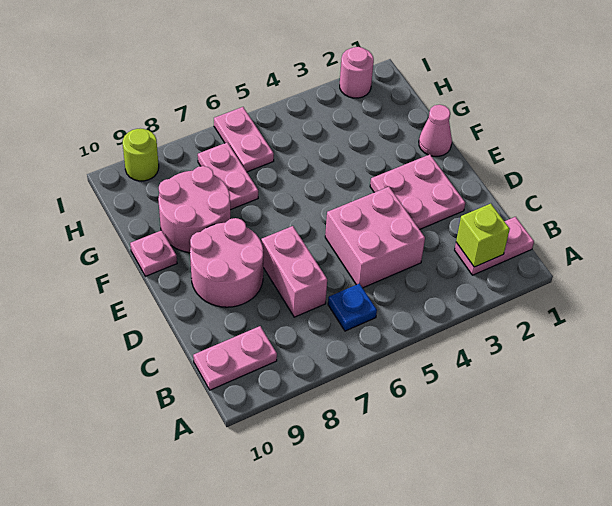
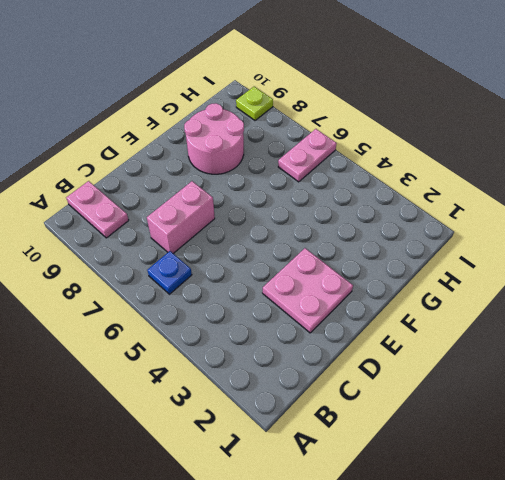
lime plate I9 level 1 -> lime round brick I9 level 1
none -> pink plate B1:B2 level 1
none -> pink brick C4:D5 level 1
none -> pink round brick D8:E9 level 1

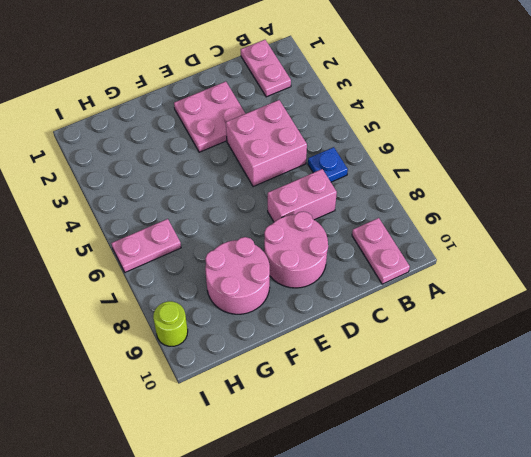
none -> pink cone F1 level 1
none -> pink plate F10 level 1
none -> pink plate G7:H7 level 1

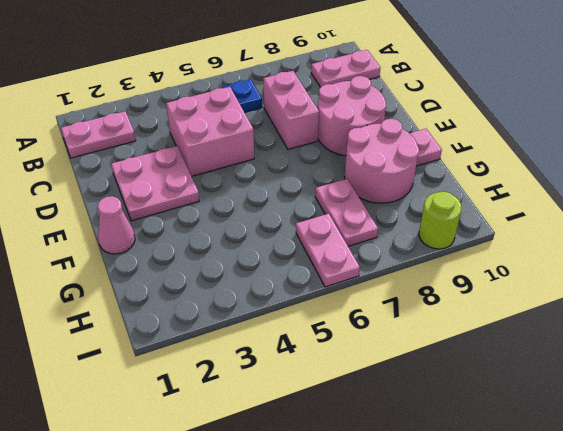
none -> pink round brick I2 level 1
none -> lime brick B2 level 2

